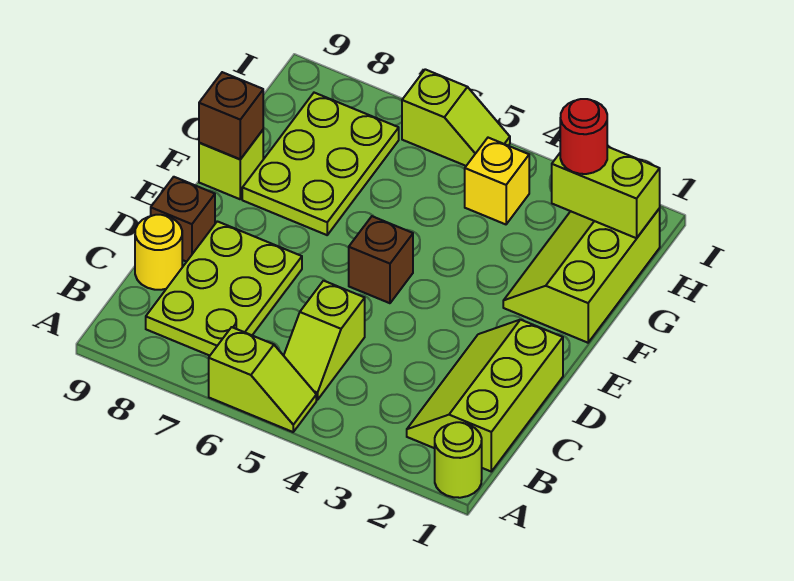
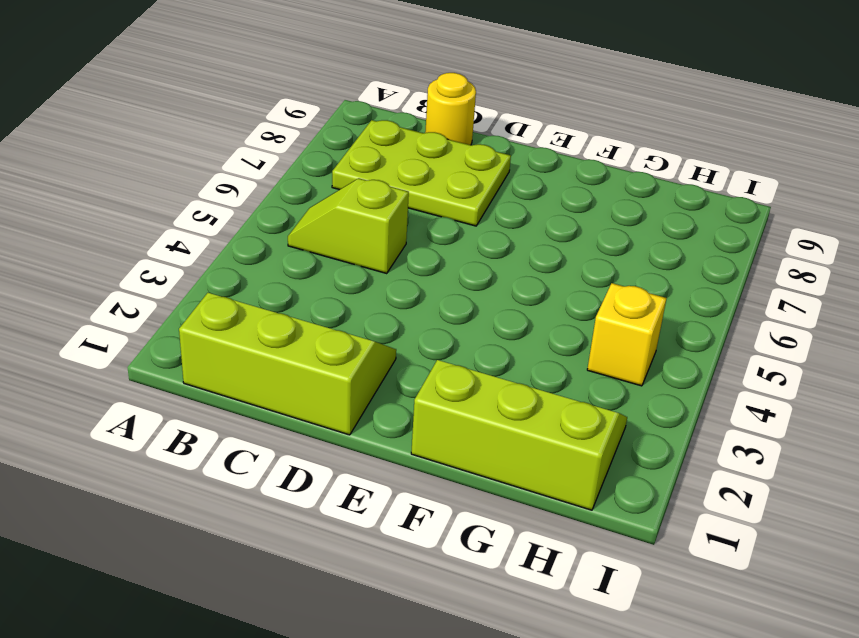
none -> lime round brick A1 level 1
none -> lime slope A5:A6 level 1 top 6
none -> brown brick D9 level 1

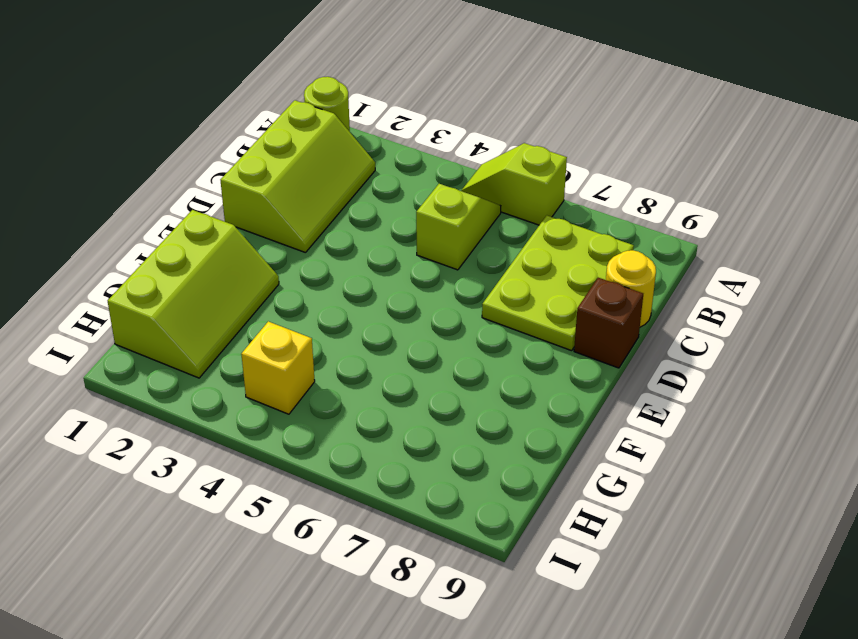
none -> brown brick E5 level 1
none -> lime plate F7:H8 level 1
none -> lime brick F9 level 1

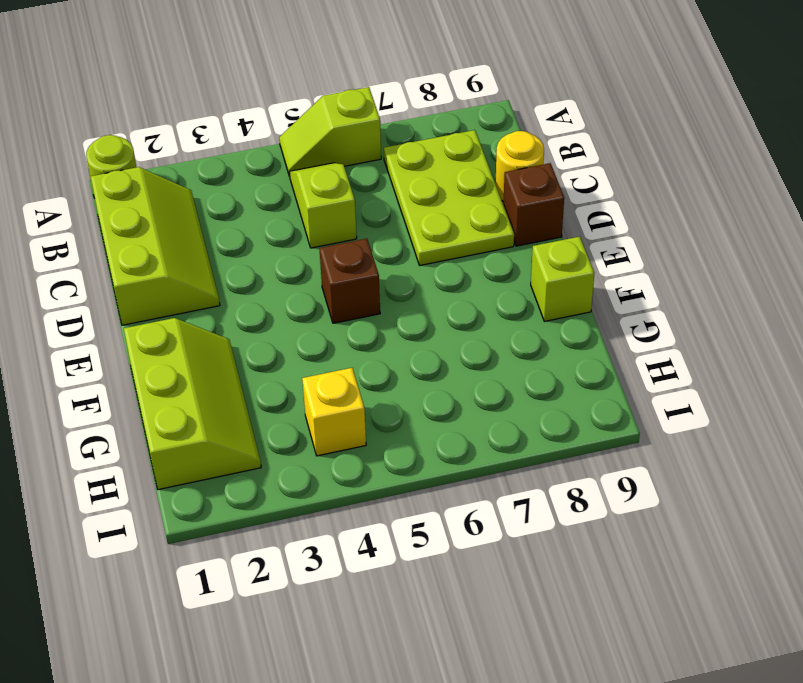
none -> lime plate F7:H8 level 1
none -> lime slope I5:I6 level 1 top 6
none -> brown brick F9 level 2

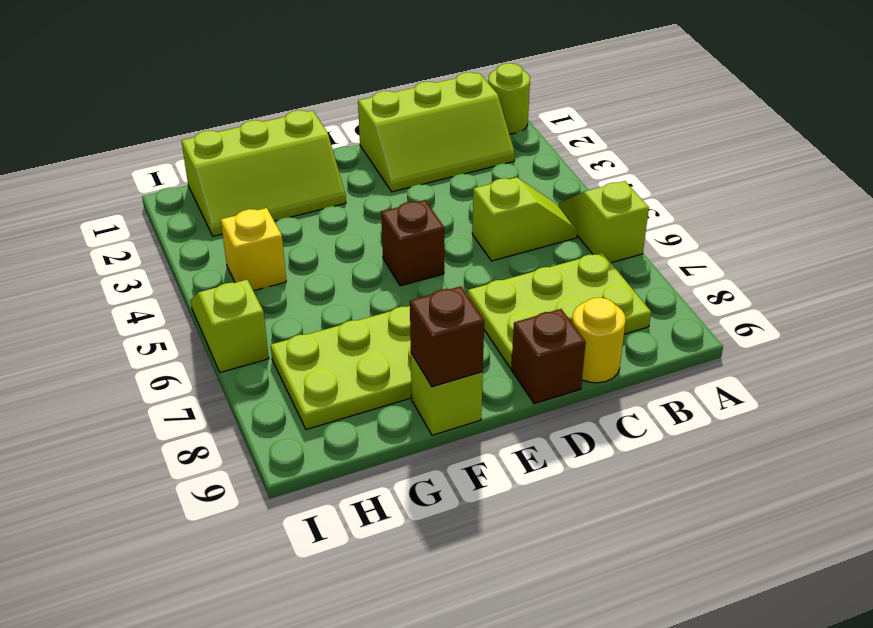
none -> lime brick H1:H2 level 2
none -> red round brick H2 level 3

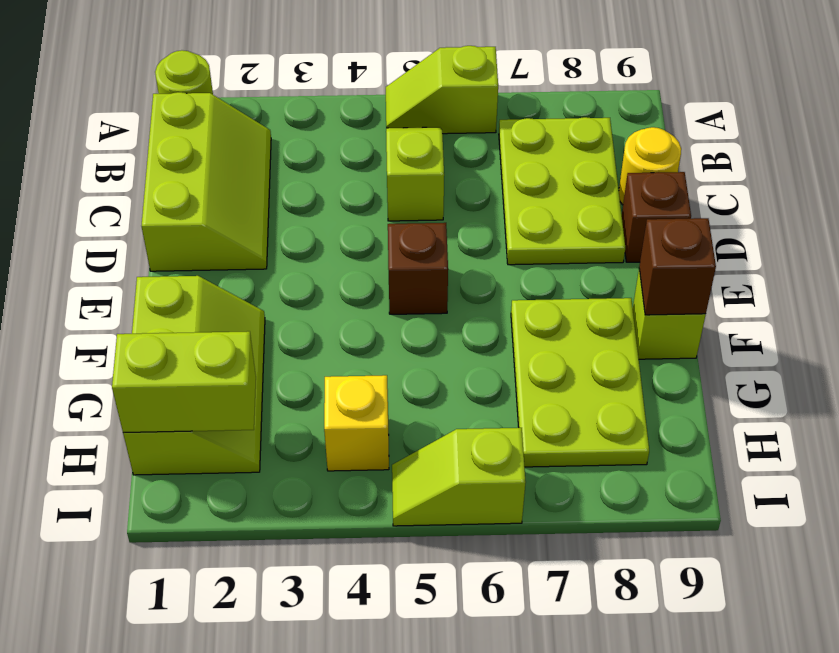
none -> red round brick H2 level 3

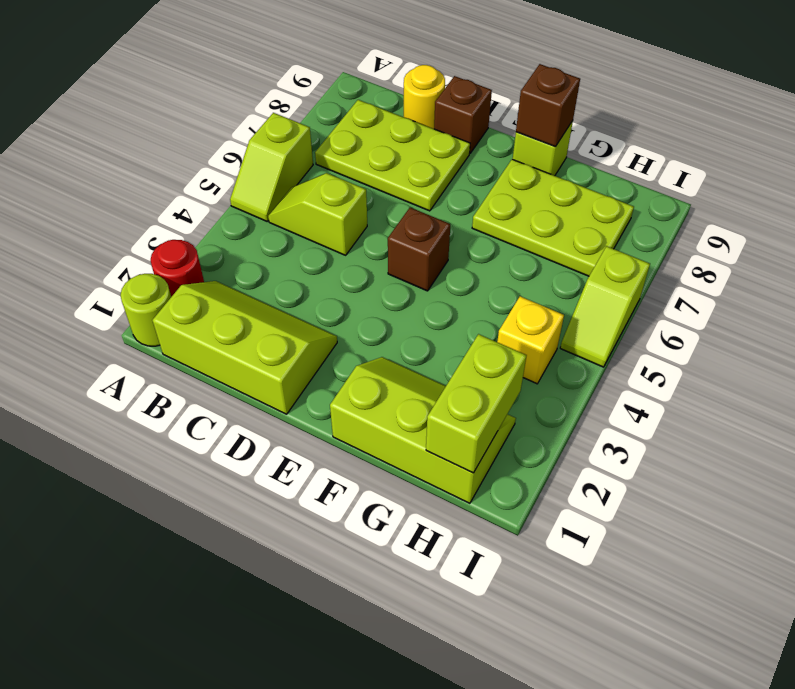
red round brick A2 level 1 -> red round brick H2 level 3

